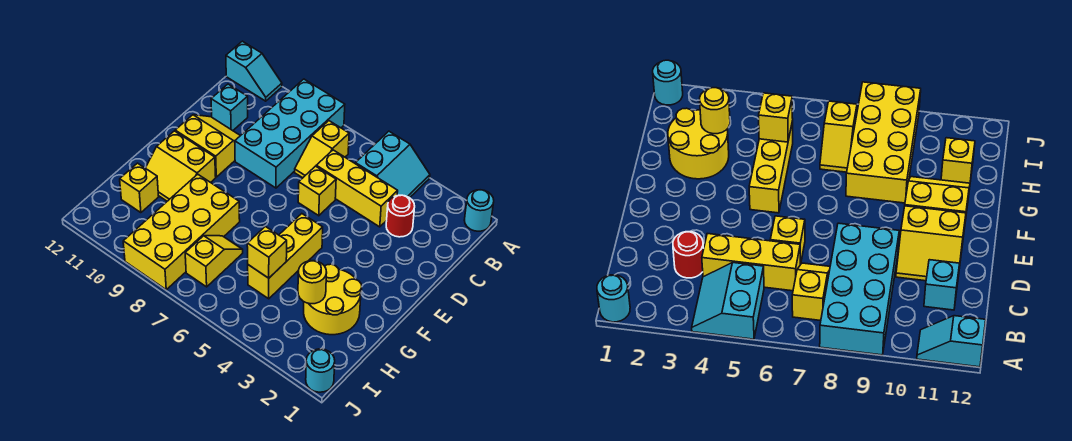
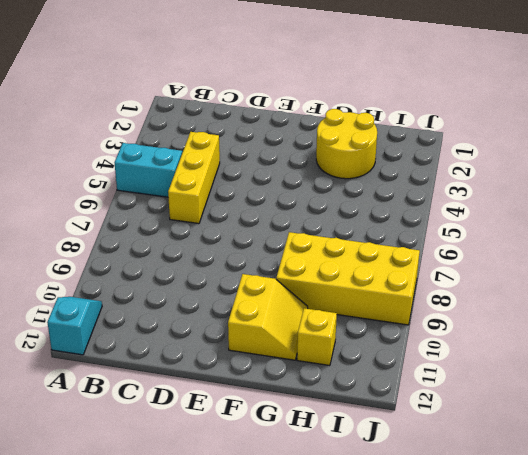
none -> cyan round brick A1 level 1
none -> cyan brick A8:D9 level 1
none -> yellow slope B7:C7 level 1 top B

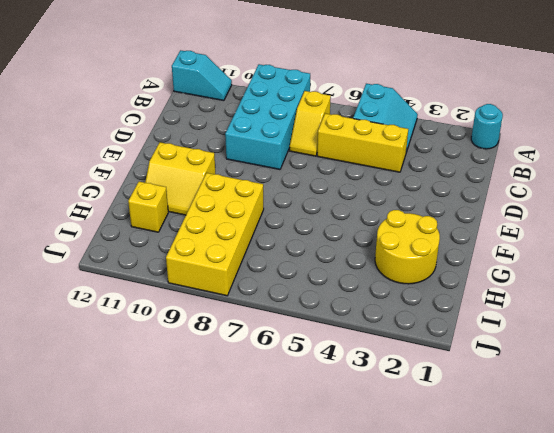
none -> red round brick C3 level 1
none -> cyan brick C11 level 1
none -> yellow brick D6 level 1

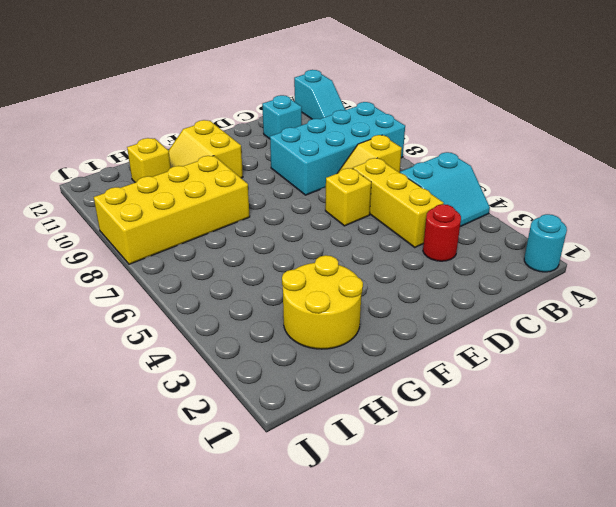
none -> yellow slope D10:E11 level 1 top E
none -> yellow brick F5:H5 level 1
none -> yellow slope H7:I7 level 1 top I

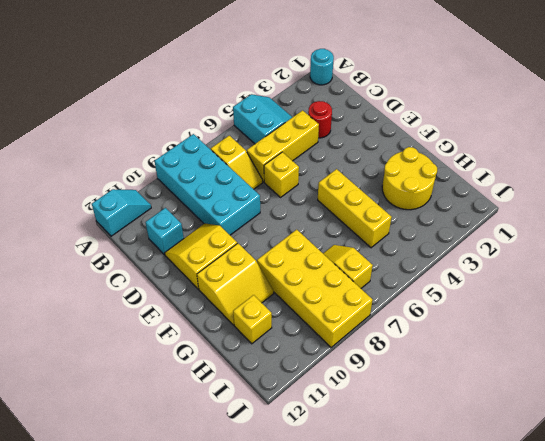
none -> cyan round brick J1 level 1
none -> yellow round brick H3 level 2
none -> yellow brick H5 level 2

